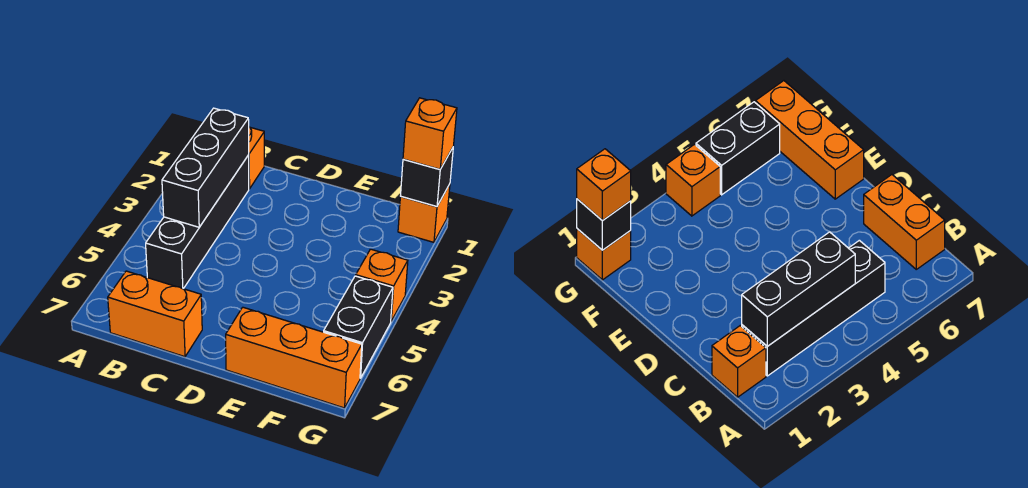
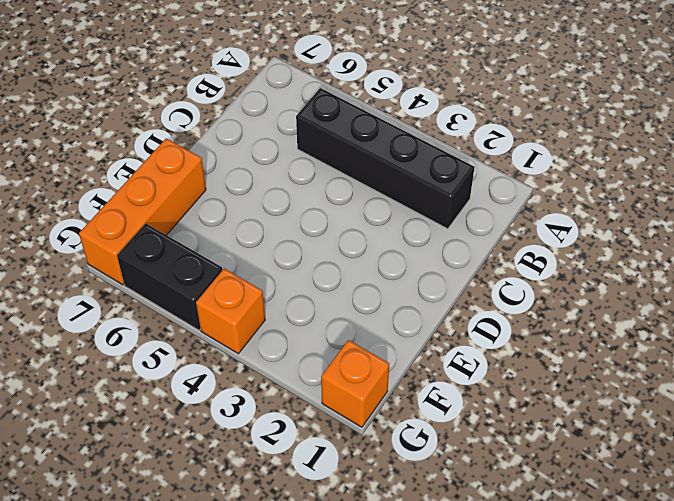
none -> orange brick B1 level 1
none -> orange brick B7:C7 level 1

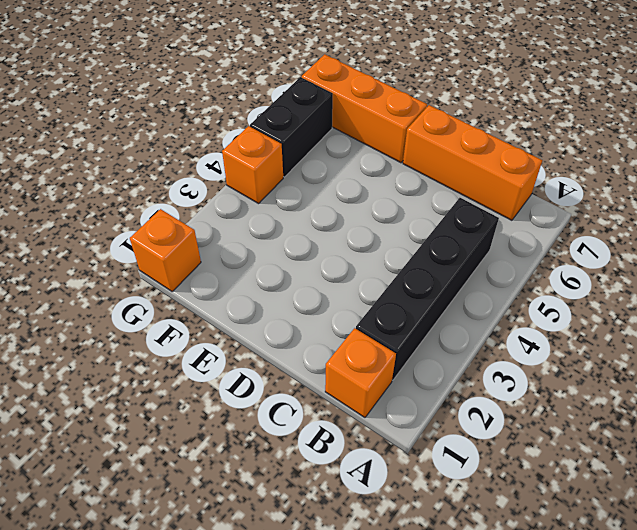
orange brick B7:D7 level 1 -> orange brick B7:C7 level 1
none -> black brick B2:B4 level 2
none -> black brick G1 level 2

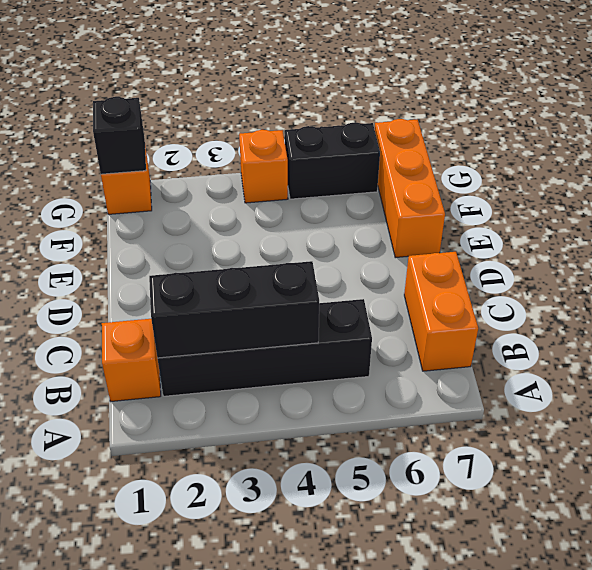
none -> orange brick G1 level 3

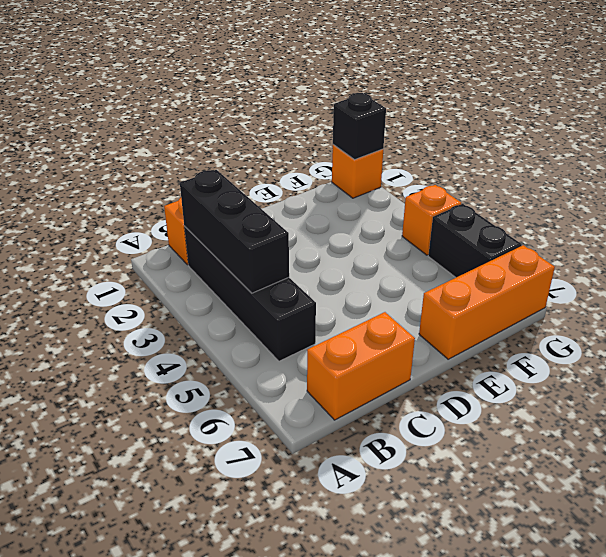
none -> orange brick G1 level 3

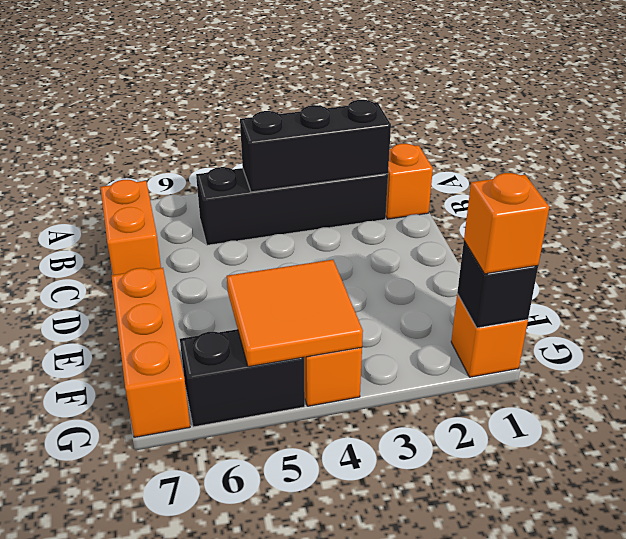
orange tile F4:G5 level 2 -> none

